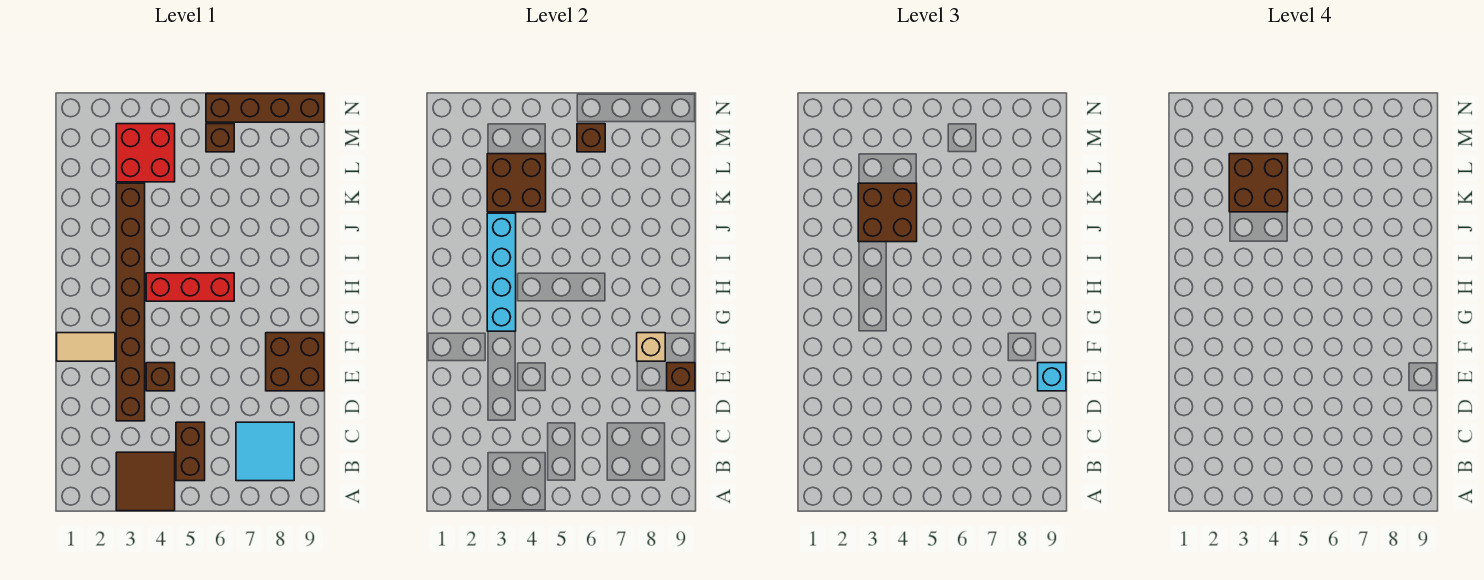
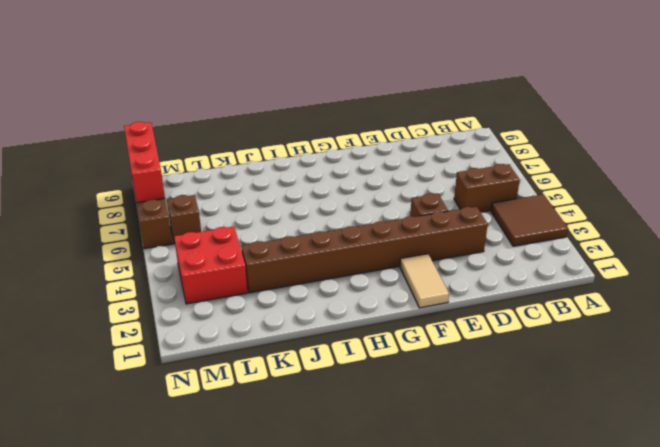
red brick N7:N9 level 2 -> red brick H4:H6 level 1
none -> cyan tile B7:C8 level 1
none -> brown brick E8:F9 level 1
none -> brown brick E9 level 2

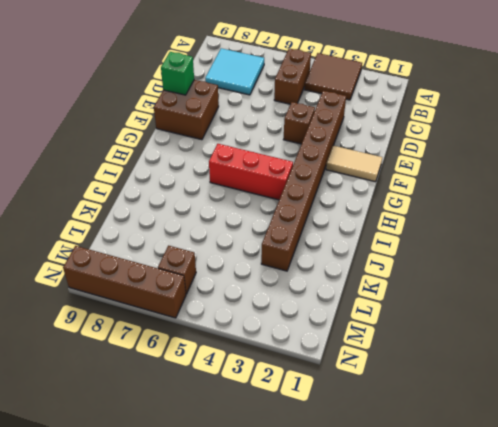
green brick E9 level 2 -> brown brick E9 level 2
none -> red brick L3:M4 level 1
none -> tan brick F8 level 2
none -> cyan brick G3:J3 level 2

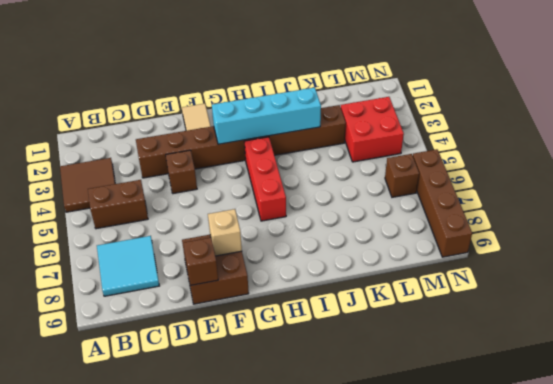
none -> brown brick K3:L4 level 2
none -> brown brick M6 level 2
none -> cyan brick E9 level 3

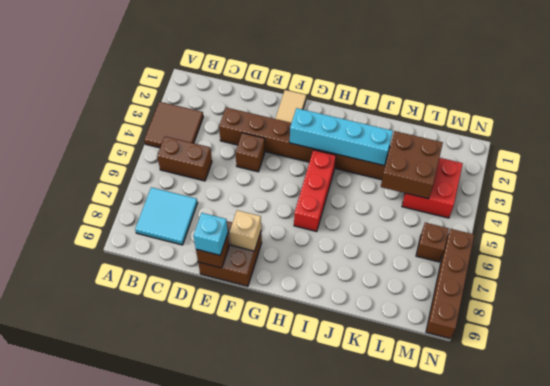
none -> brown brick M6 level 2
none -> brown brick J3:K4 level 3
none -> brown brick K3:L4 level 4

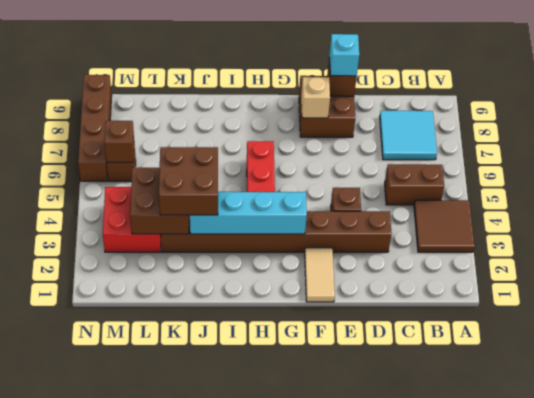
none -> brown brick K3:L4 level 4

